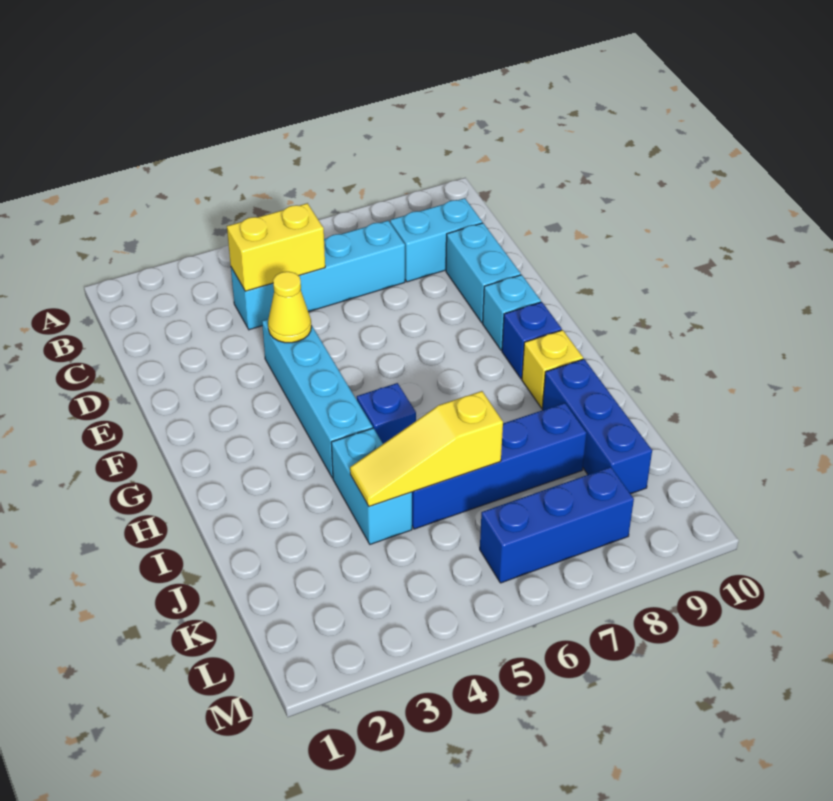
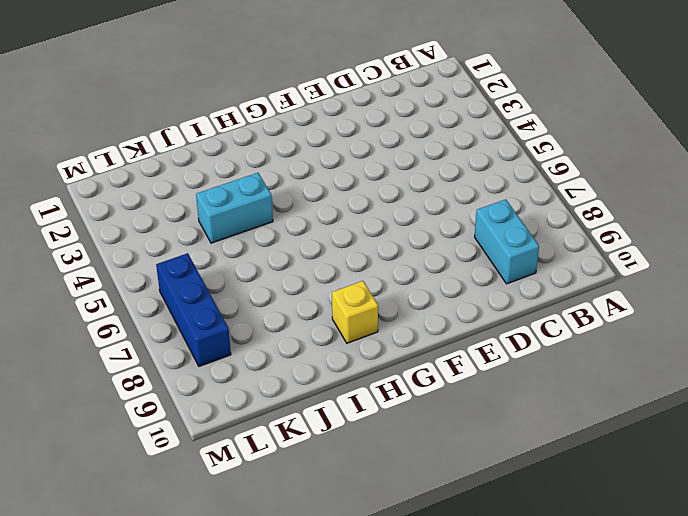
none -> cyan brick C4:C7 level 1
none -> cyan brick D9:E9 level 1
none -> cyan brick E4:H4 level 1

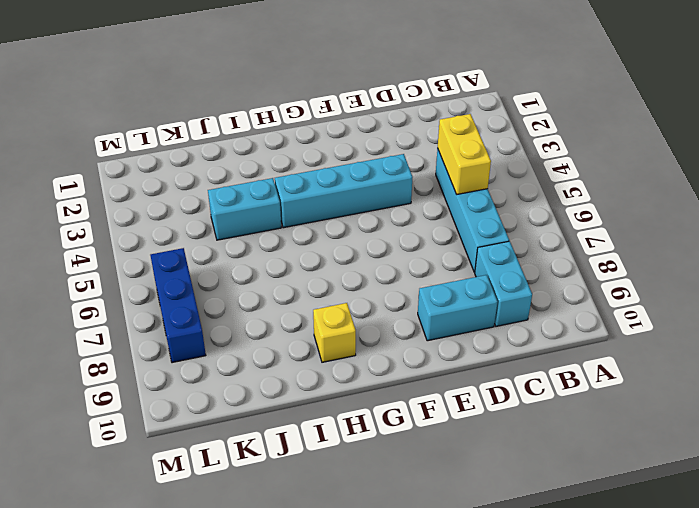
none -> cyan brick F9 level 1
none -> blue brick G9 level 1
none -> blue brick H5 level 1

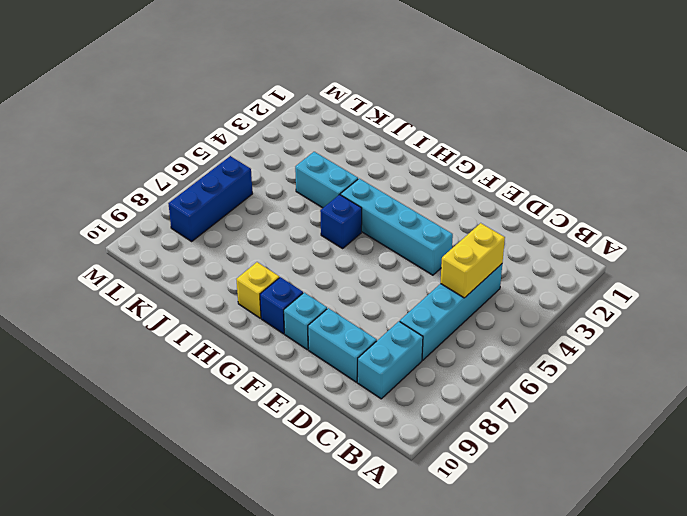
none -> blue brick I9:K9 level 1
none -> blue brick J5:J8 level 1
none -> yellow cone E4 level 2

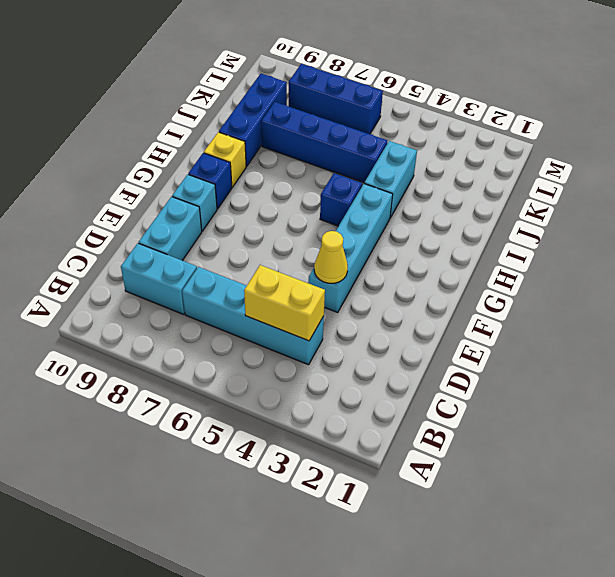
none -> yellow slope J4:J6 level 2 top 6

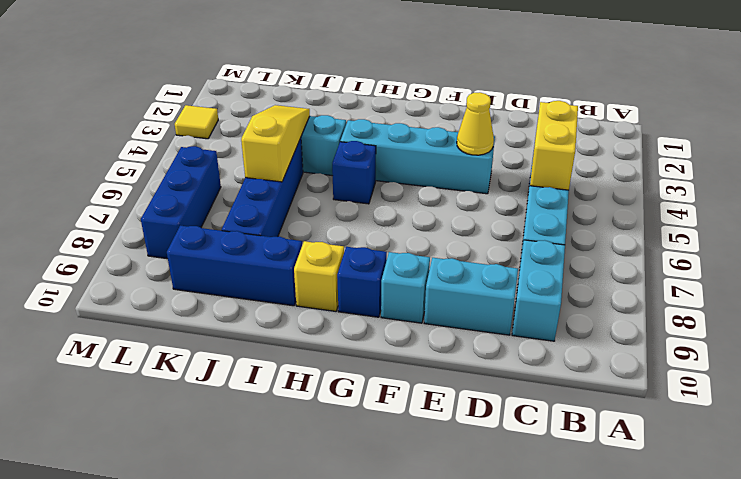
yellow tile M3 level 1 -> none

